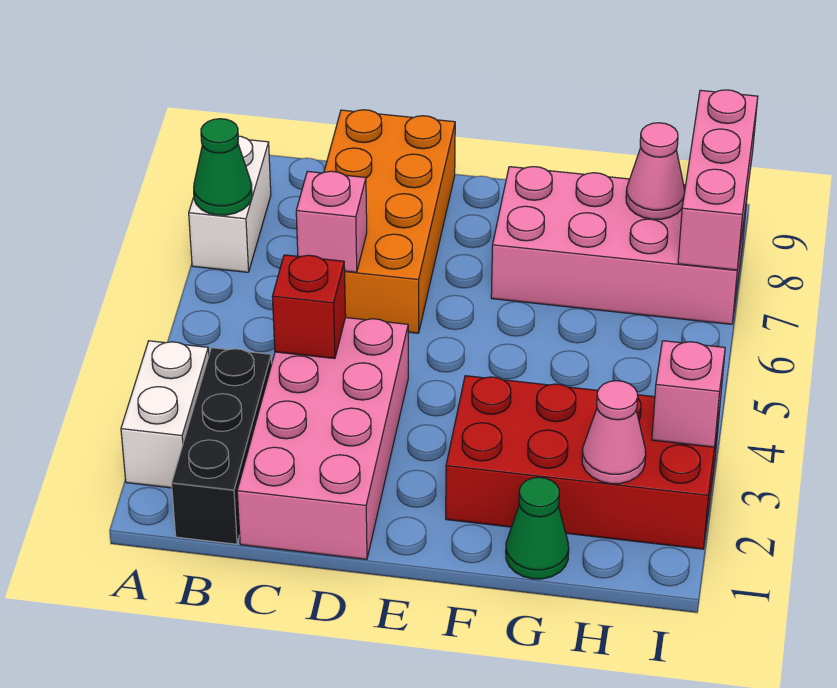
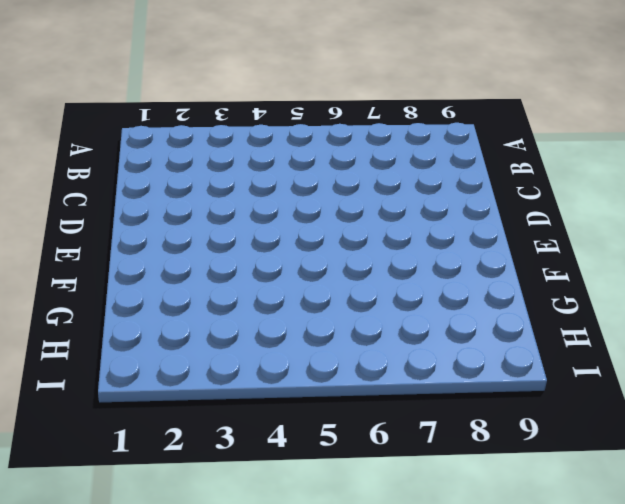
none -> white brick A2:A3 level 1
none -> white brick A7:A8 level 1
none -> black brick B1:B3 level 1

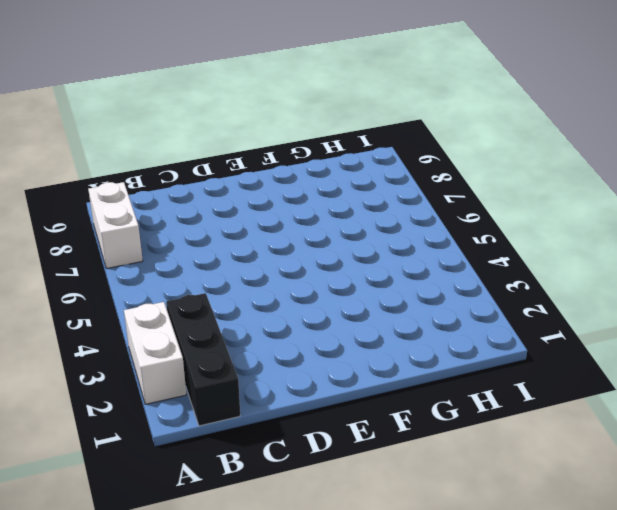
none -> pink brick C1:D4 level 1
none -> orange brick C6:D9 level 1
none -> red brick F2:I3 level 1

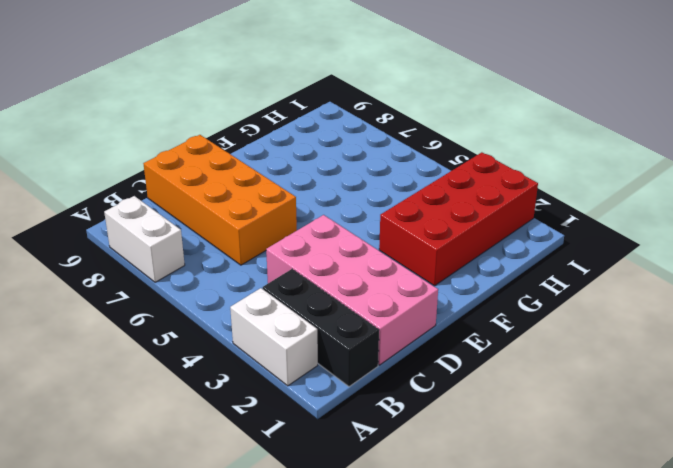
none -> pink brick F7:I8 level 1
none -> green cone G1 level 1
none -> green cone A7 level 2

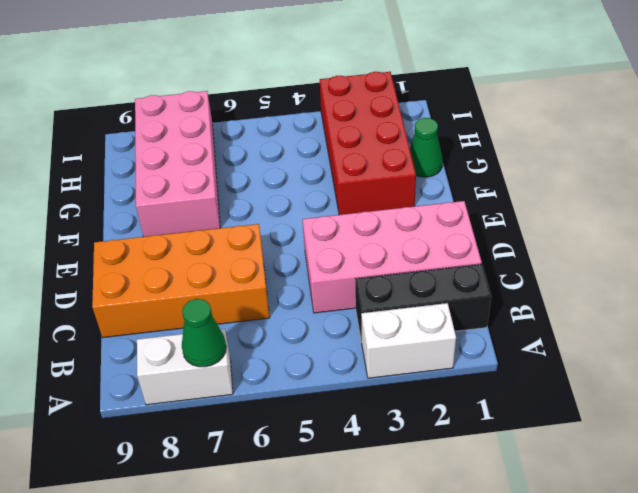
none -> red brick C4 level 2
none -> pink brick C6 level 2
none -> pink cone H2 level 2

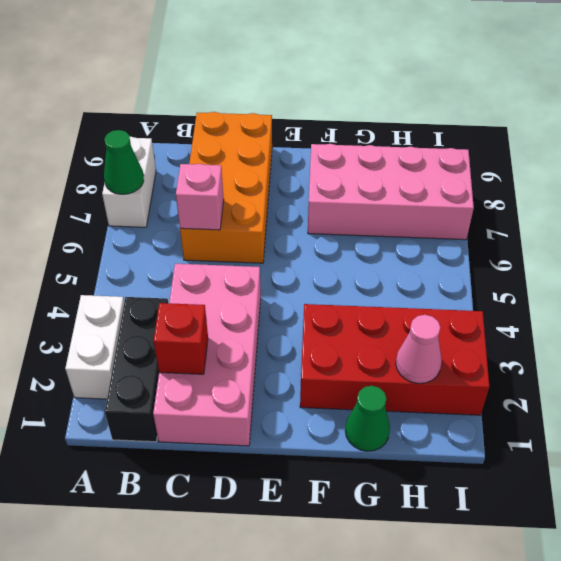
red brick C2 level 2 -> red brick C4 level 2
none -> pink cone H8 level 2
none -> pink brick I3 level 2
none -> pink brick I7:I9 level 2

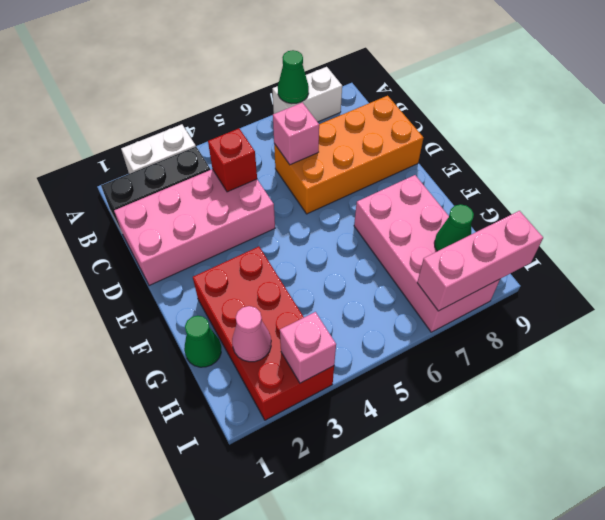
green cone H8 level 2 -> pink cone H8 level 2

